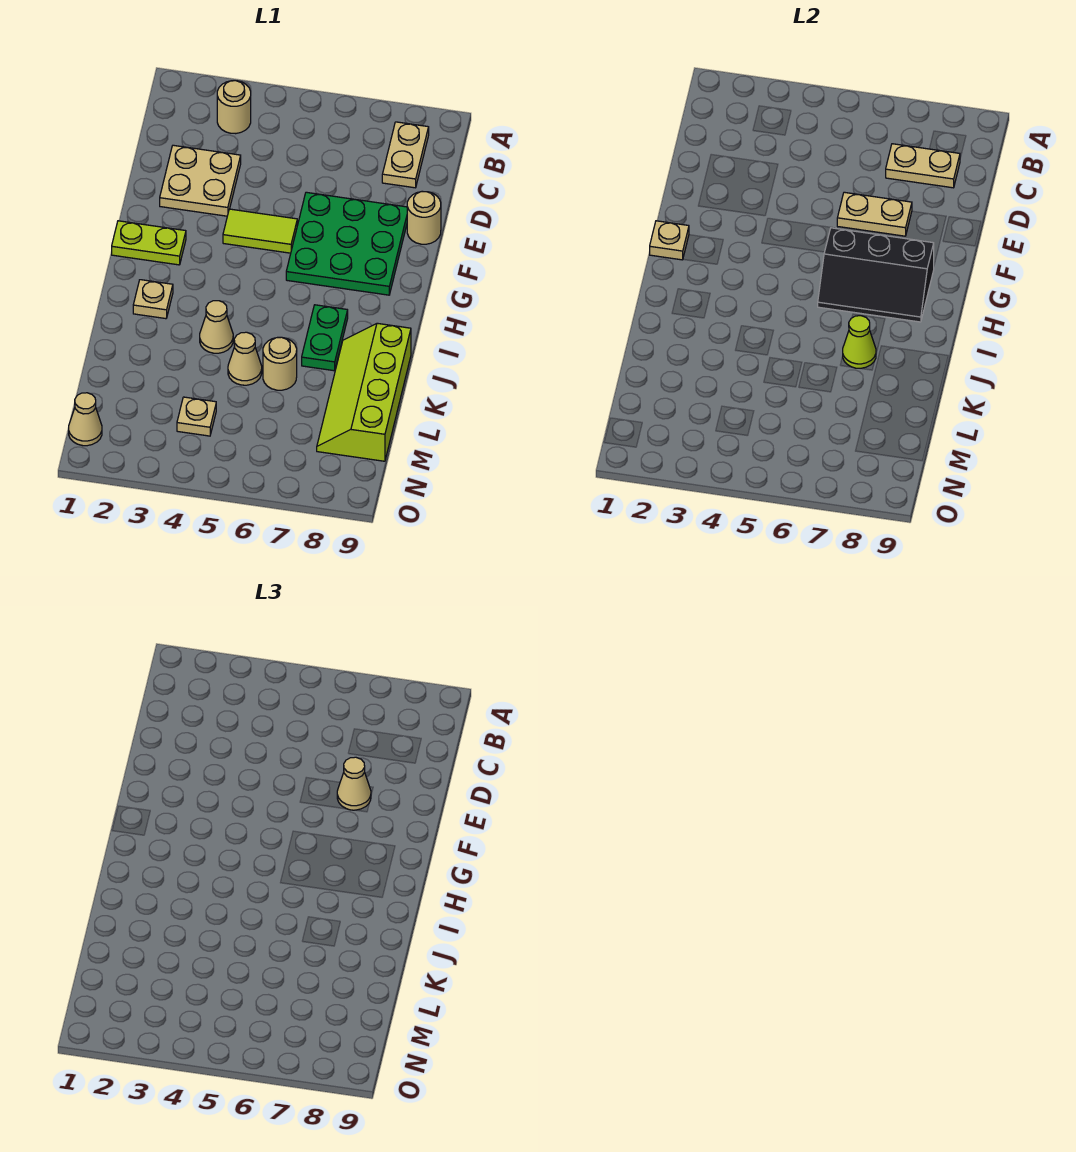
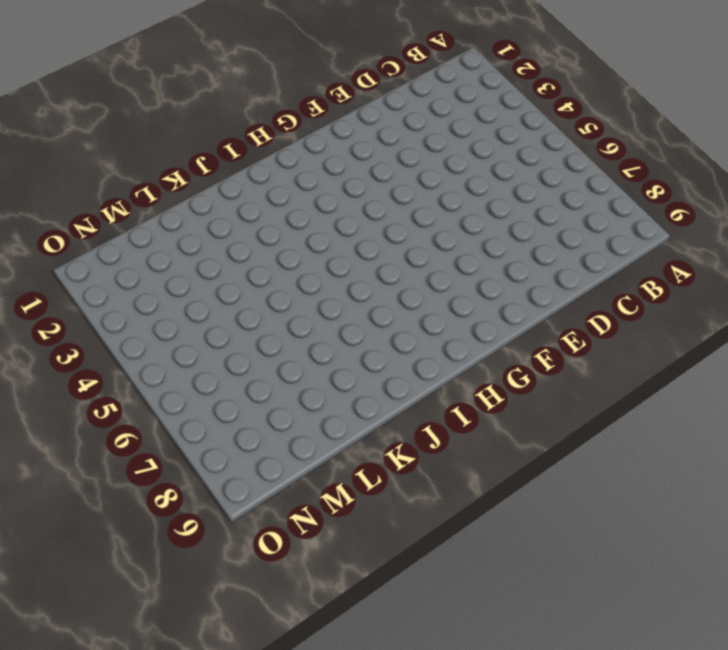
none -> tan round brick B3 level 1
none -> tan plate B8:C8 level 1
none -> tan plate D2:E3 level 1

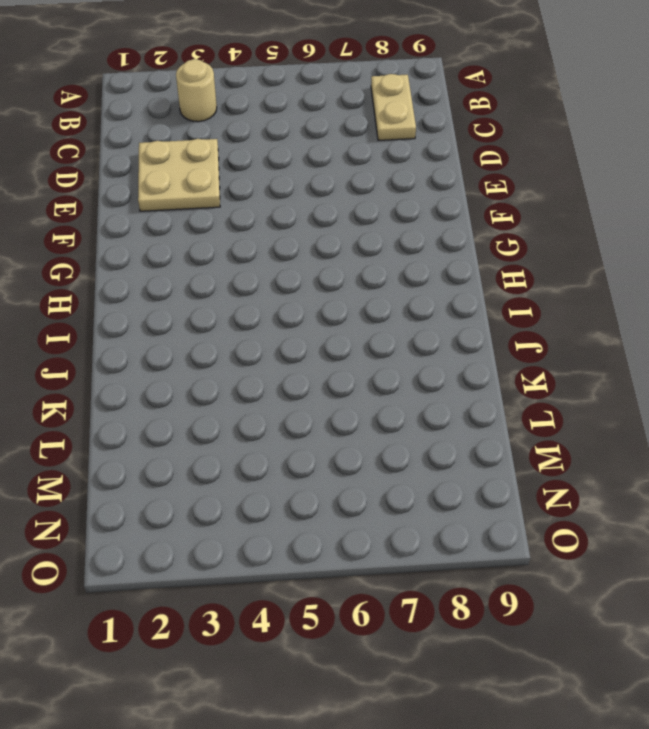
none -> green plate E6:G8 level 1
none -> tan round brick E9 level 1
none -> lime tile F4:F5 level 1

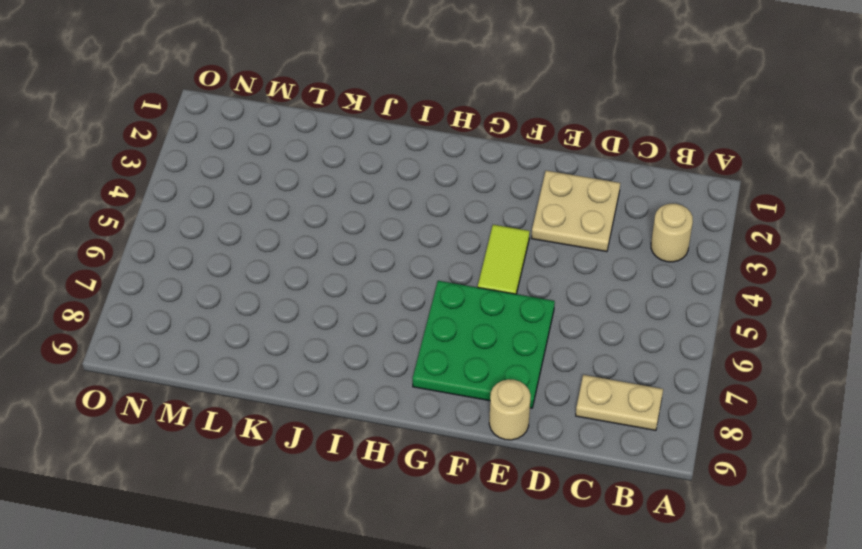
none -> lime plate G1:G2 level 1
none -> tan plate I2 level 1
none -> green plate I7:J7 level 1

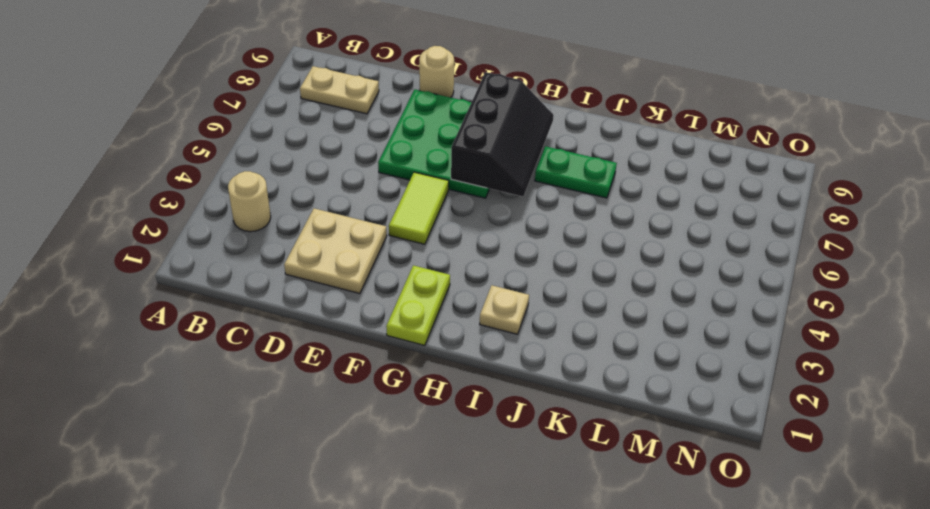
none -> tan cone J4 level 1
none -> lime slope J8:M9 level 1 top 9
none -> tan cone K5 level 1

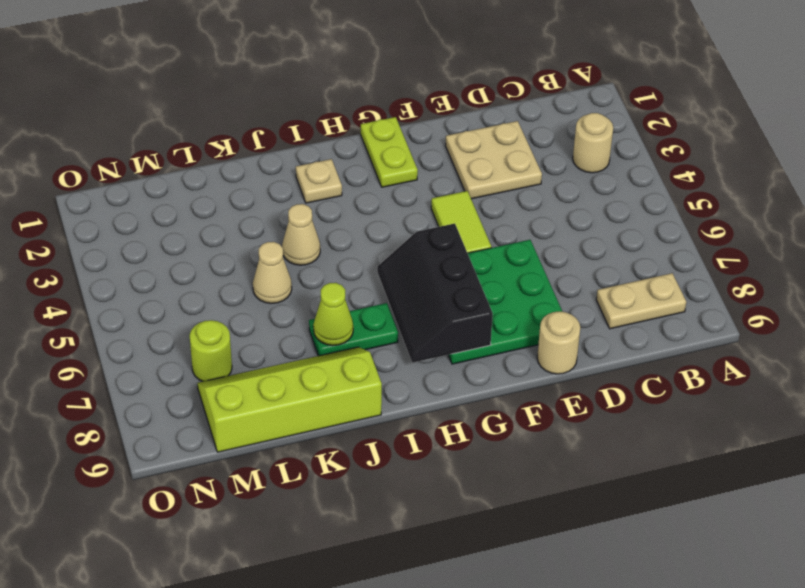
lime round brick M7 level 1 -> none
none -> tan round brick K6 level 1
none -> tan plate M4 level 1
none -> tan cone N1 level 1

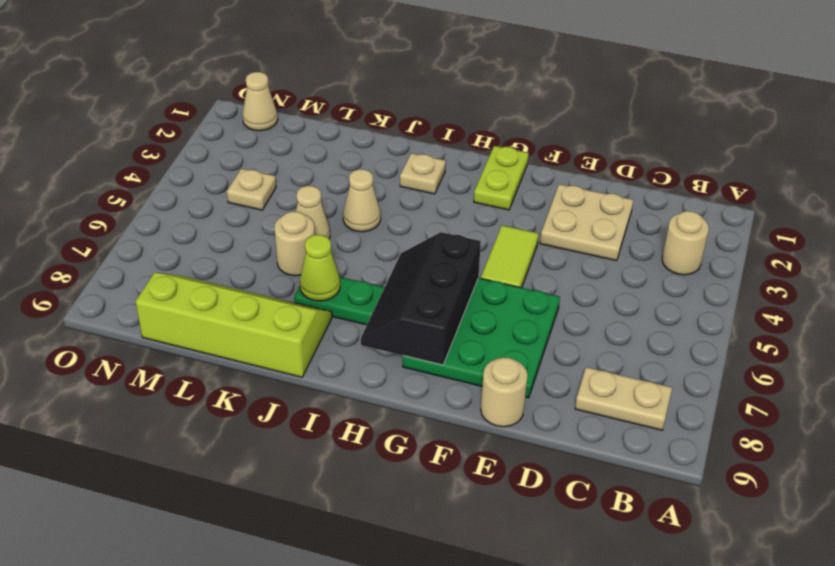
none -> tan plate C7:C8 level 2
none -> tan plate E6:E7 level 2
none -> tan plate G1 level 2

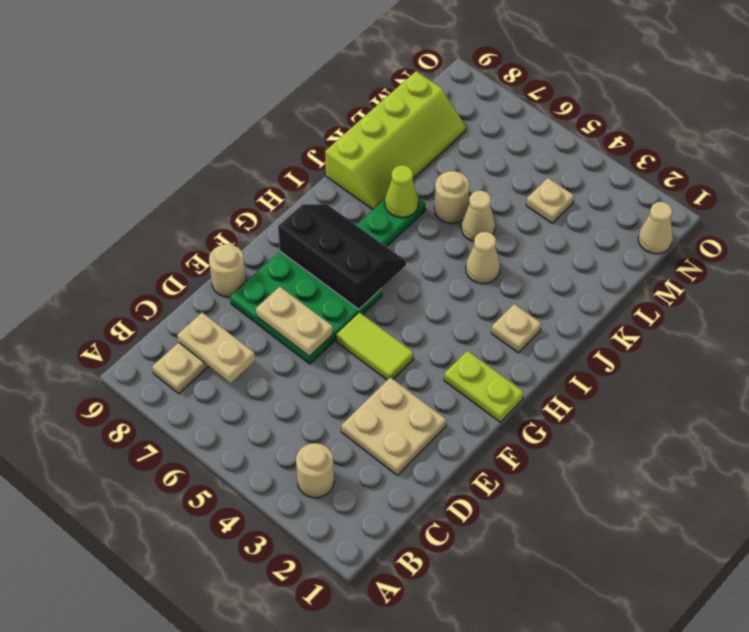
none -> tan plate G1 level 2
none -> tan cone E7 level 3

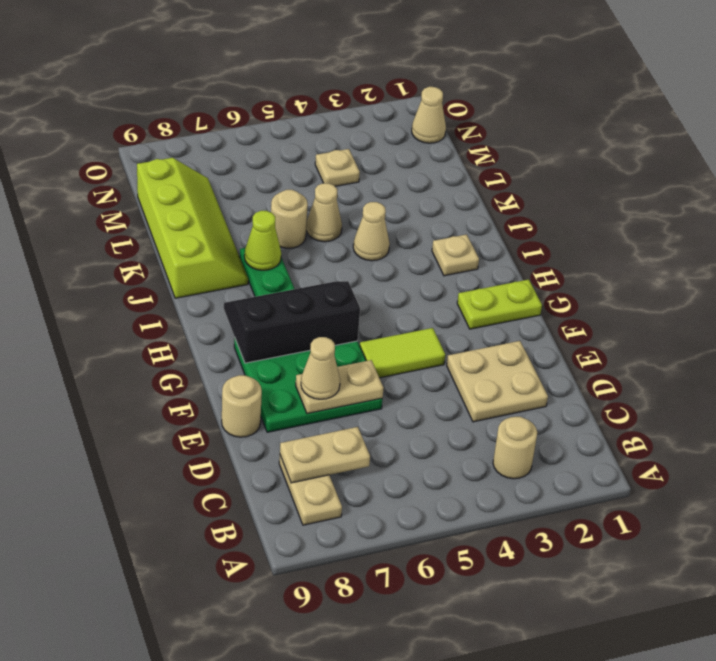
none -> tan plate G1 level 2

